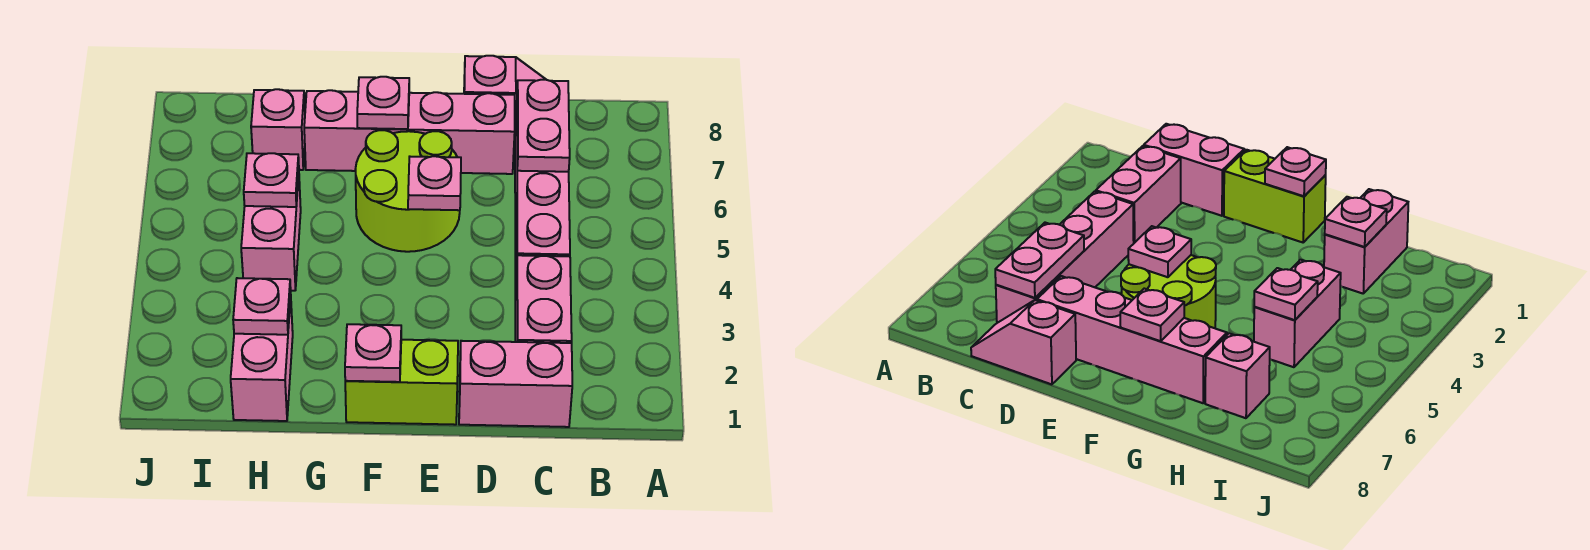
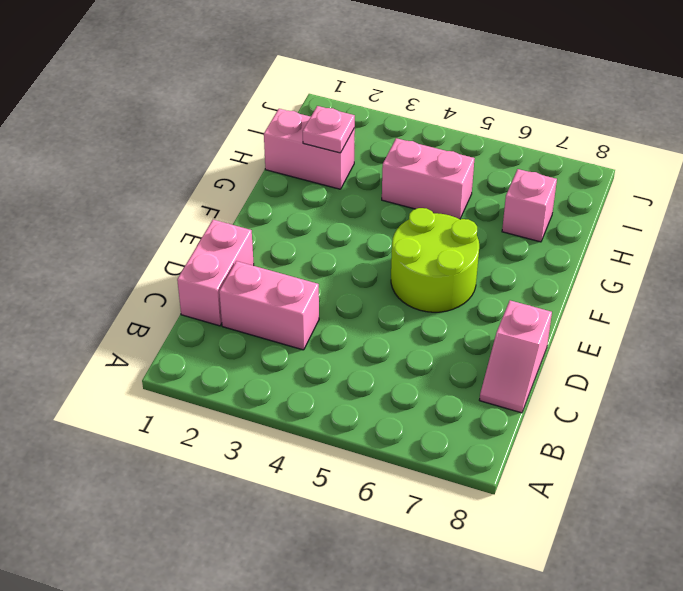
none -> pink brick C4:C7 level 1
none -> pink brick D7:G7 level 1
none -> lime brick E1:F1 level 1

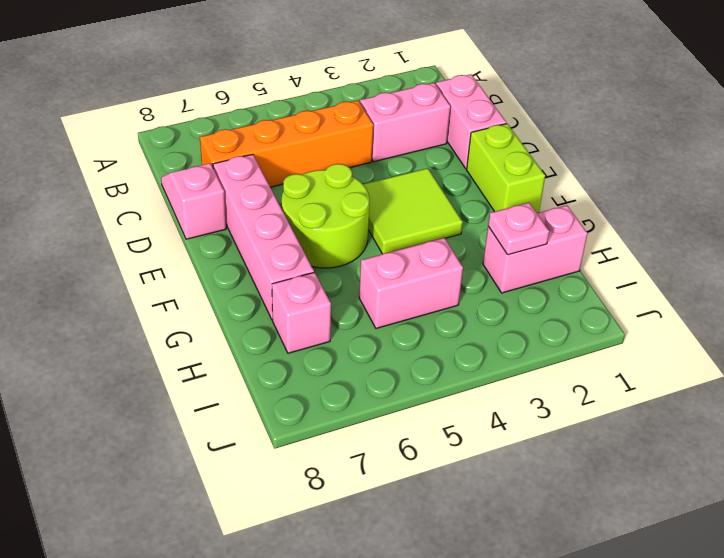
orange brick C4:C7 level 1 -> pink brick C4:C7 level 1
lime tile E3:F4 level 1 -> none
none -> pink plate C6:C7 level 2
none -> pink plate E5 level 2
none -> pink plate F1 level 2

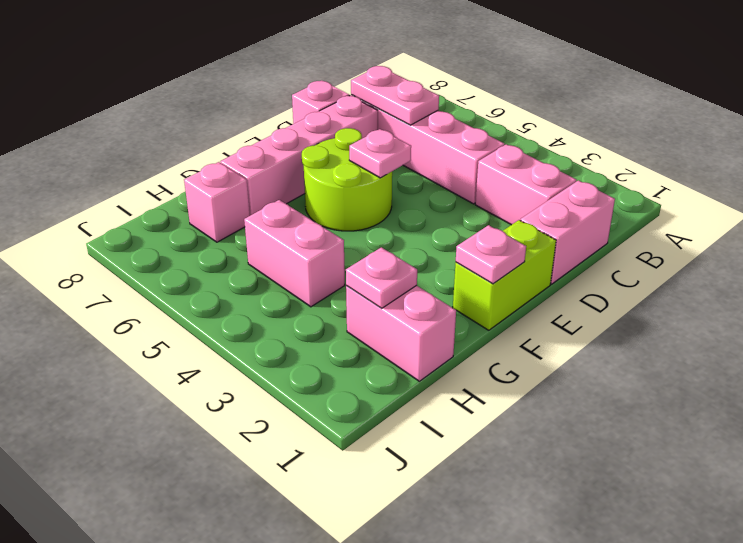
none -> pink plate F7 level 2
none -> pink plate H5 level 2

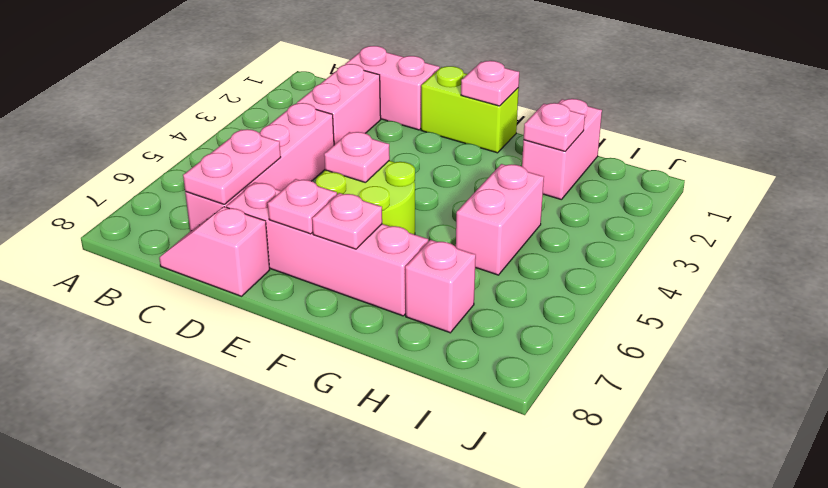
pink plate E7 level 2 -> pink plate H5 level 2

